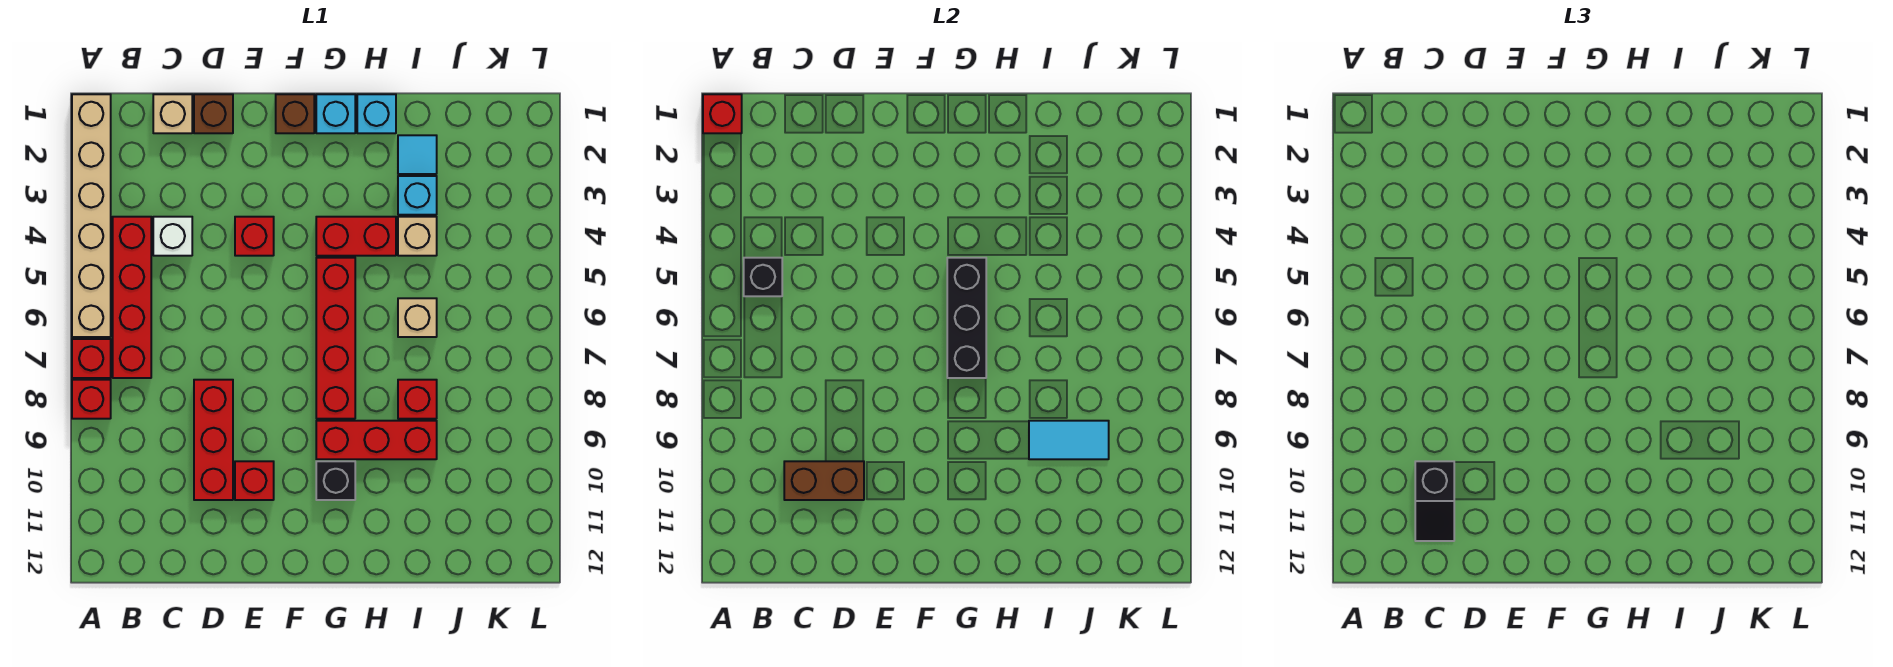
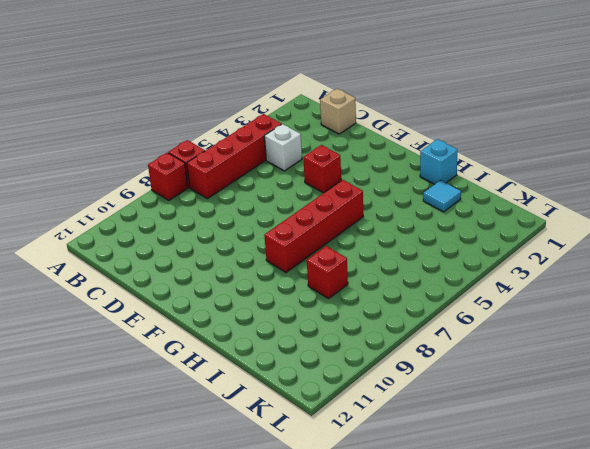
none -> tan brick A1:A6 level 1
none -> brown brick D1 level 1
none -> red brick D8:D10 level 1

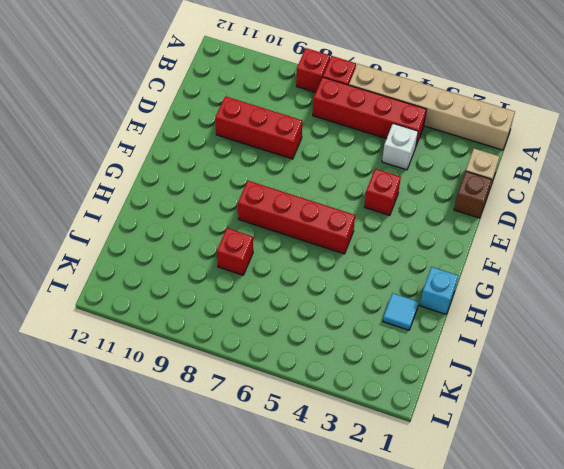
none -> red brick E10 level 1
none -> brown brick F1 level 1
none -> cyan brick G1 level 1

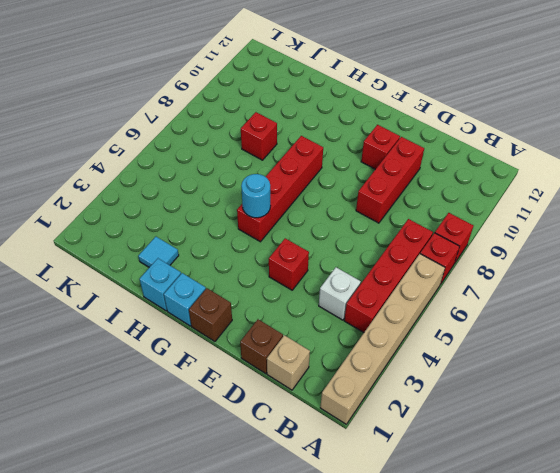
cyan round brick G5 level 2 -> black brick G5:G7 level 2
none -> red brick G4:H4 level 1
none -> red brick G9:I9 level 1
none -> black brick G10 level 1

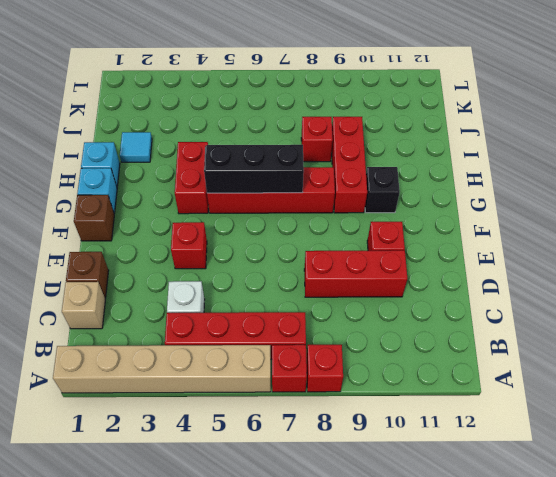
none -> cyan brick I3 level 1
none -> tan brick I4 level 1
none -> tan brick I6 level 1

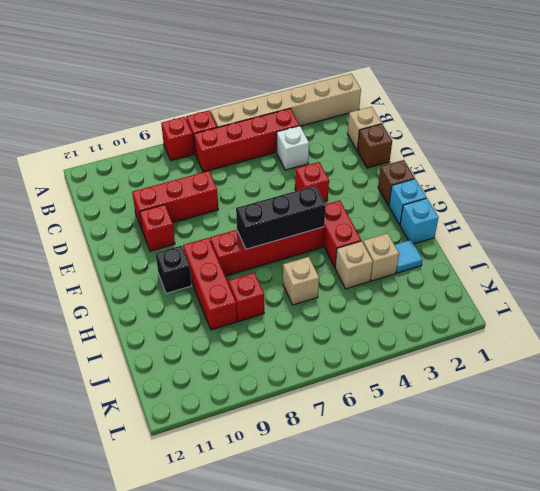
tan brick I3 level 1 -> cyan brick I3 level 1
none -> red brick A1 level 2
none -> black brick B5 level 2
none -> brown brick C10:D10 level 2

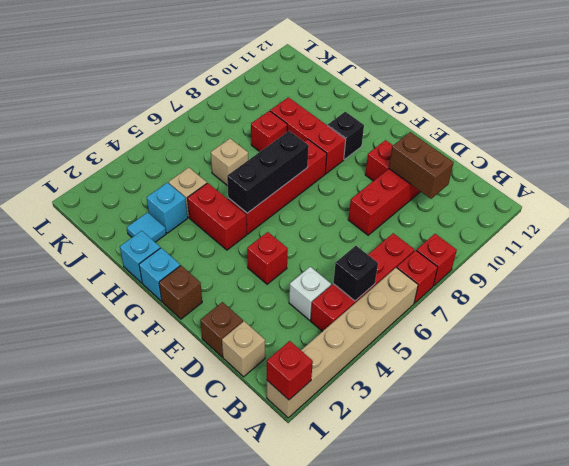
none -> cyan tile I9:J9 level 2
none -> black slope C10:C11 level 3 top 10

